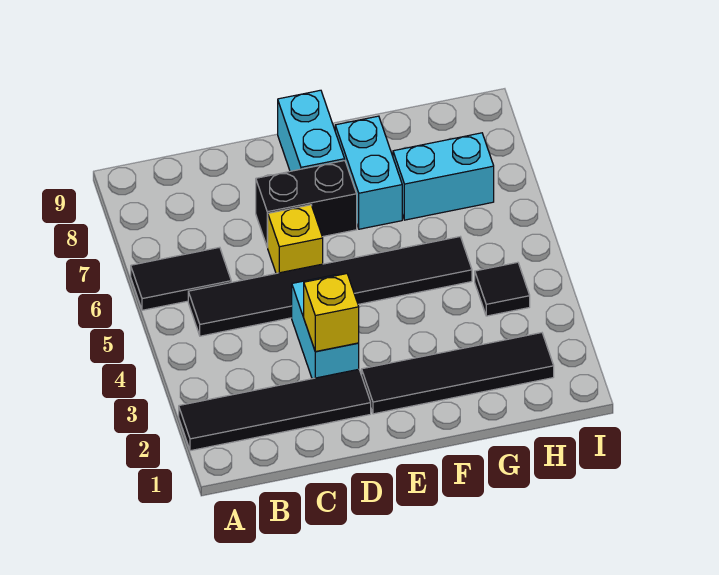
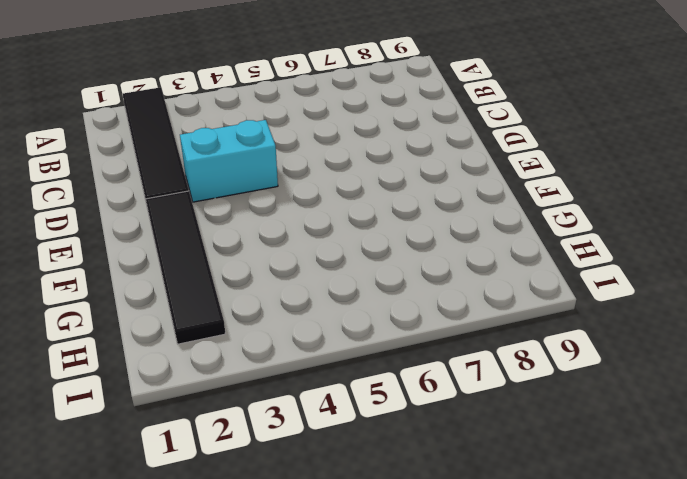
none -> black tile A6:B6 level 1
none -> black tile B5:G5 level 1
none -> yellow brick D6 level 1

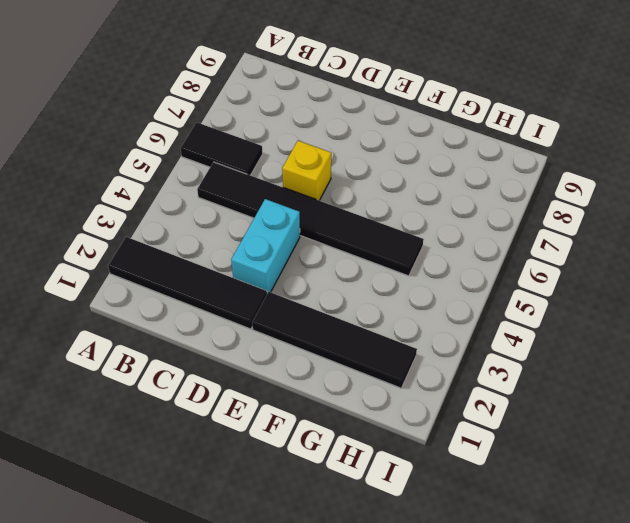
none -> black brick D7:E7 level 1
none -> cyan brick E8:E9 level 1
none -> cyan brick F7:F8 level 1

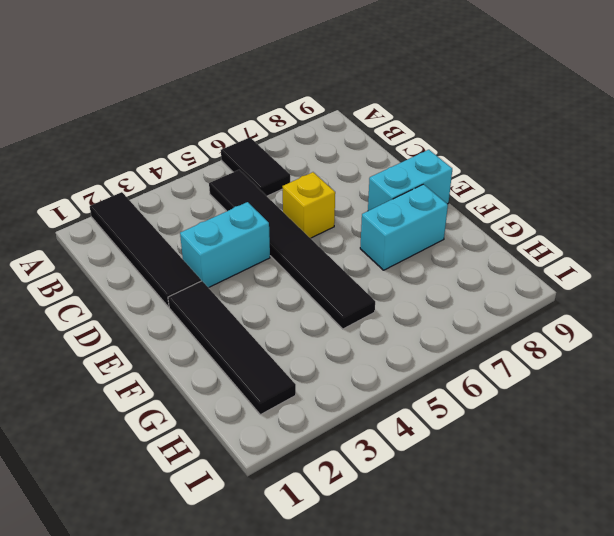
none -> black brick D7:E7 level 1
none -> cyan brick G7:H7 level 1
none -> black tile H4 level 1

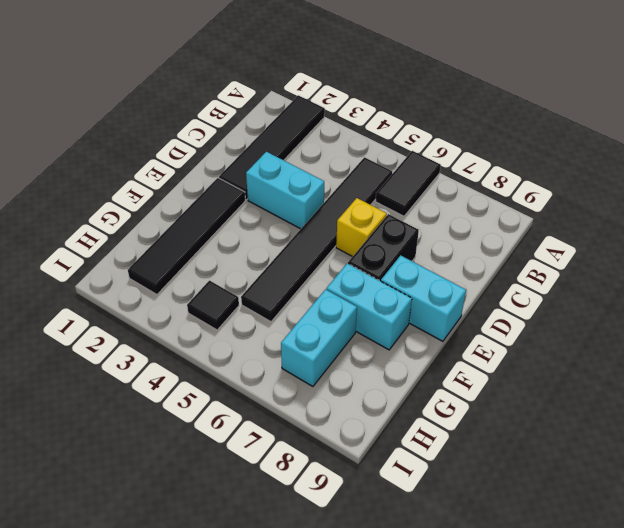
none -> yellow brick D3 level 2

